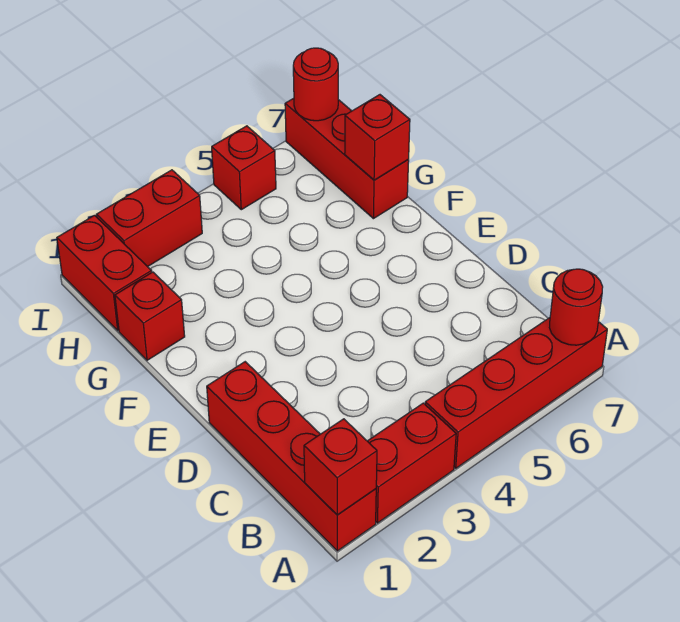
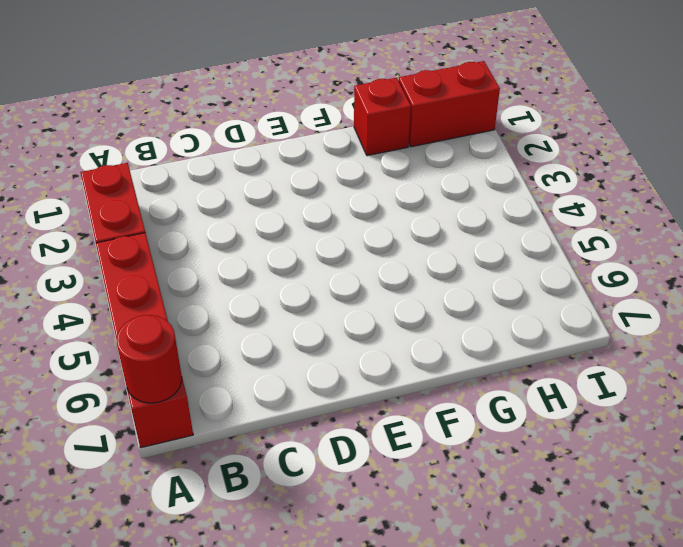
none -> red brick A1:D1 level 1
none -> red brick G7:I7 level 1
none -> red brick I2:I3 level 1

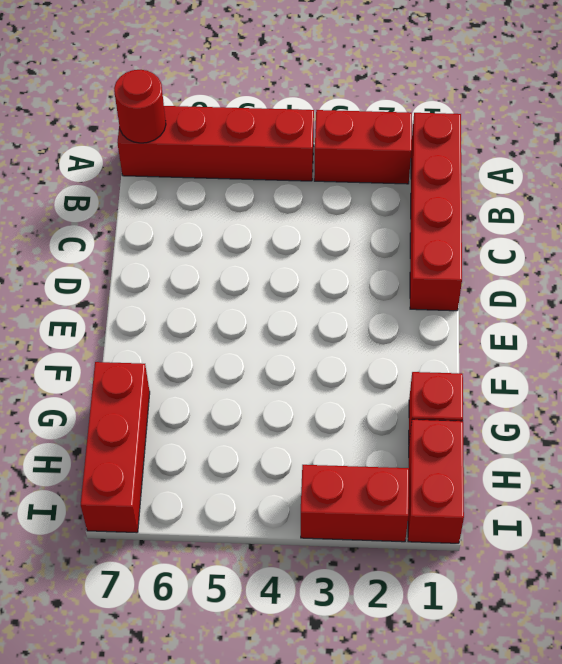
none -> red brick I5 level 1
none -> red brick A1 level 2
none -> red brick G7 level 2

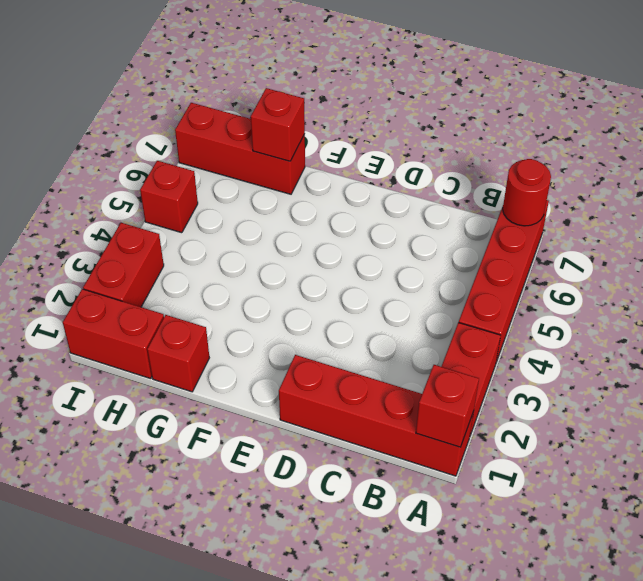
none -> red round brick I7 level 2

